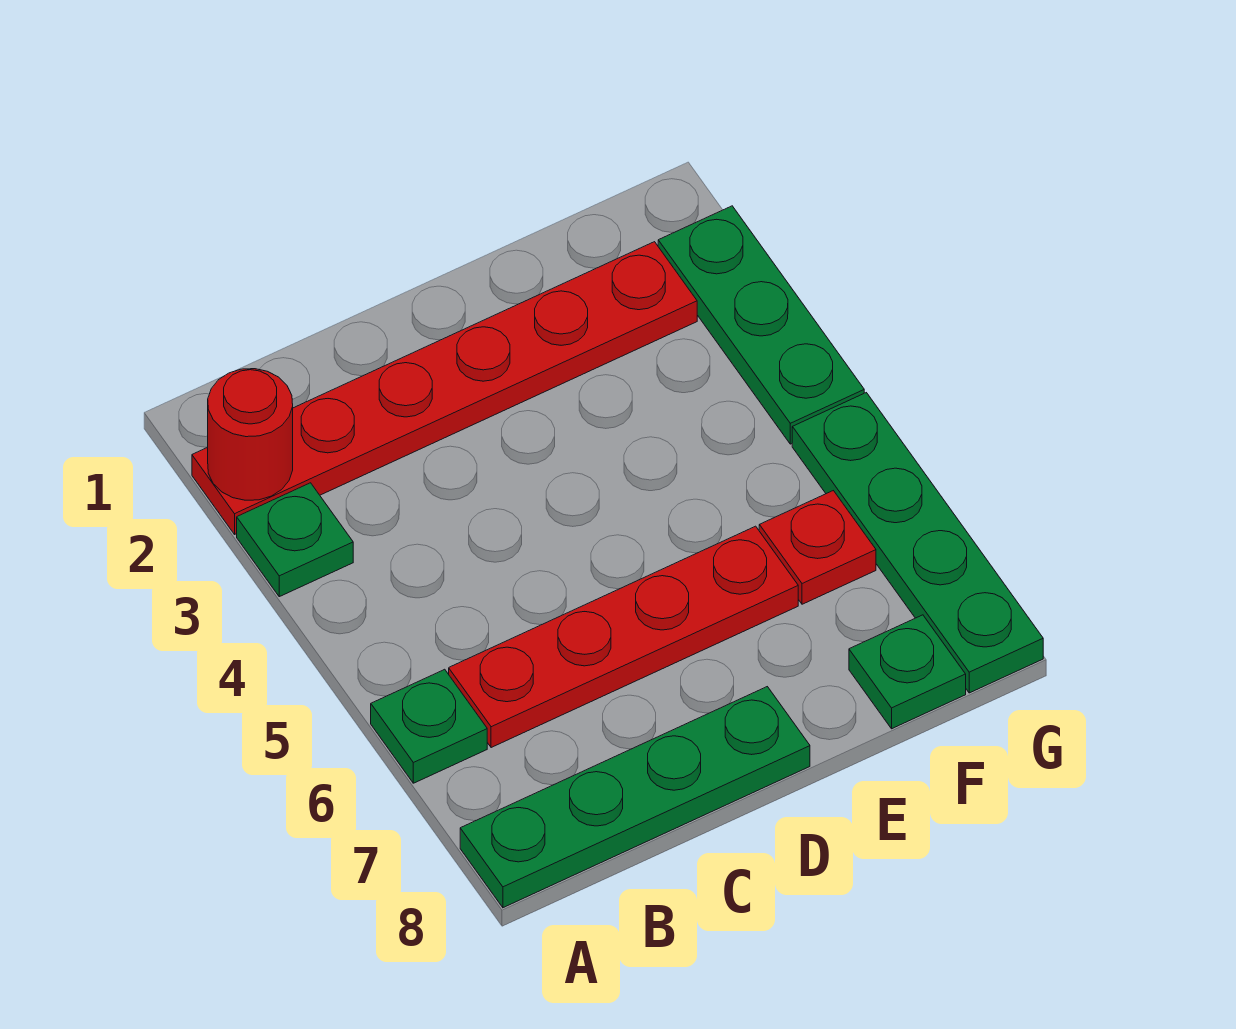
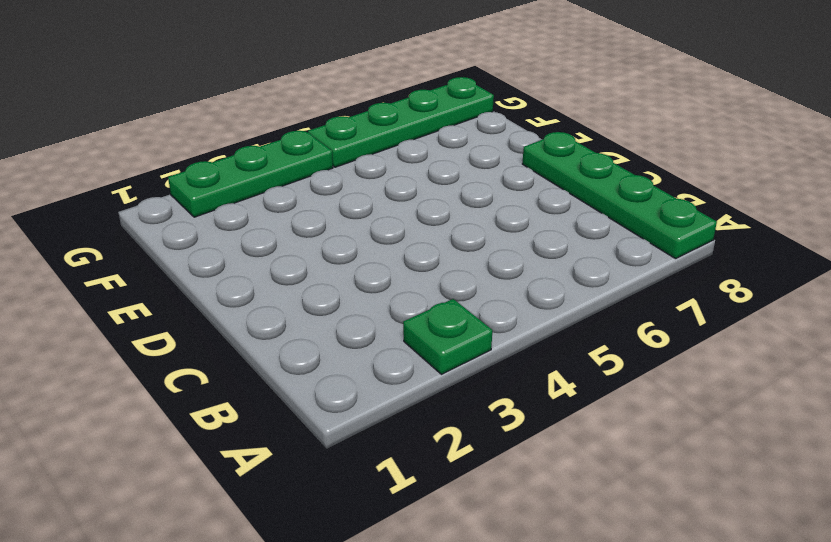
none -> red plate A2:F2 level 1
none -> green plate A6 level 1

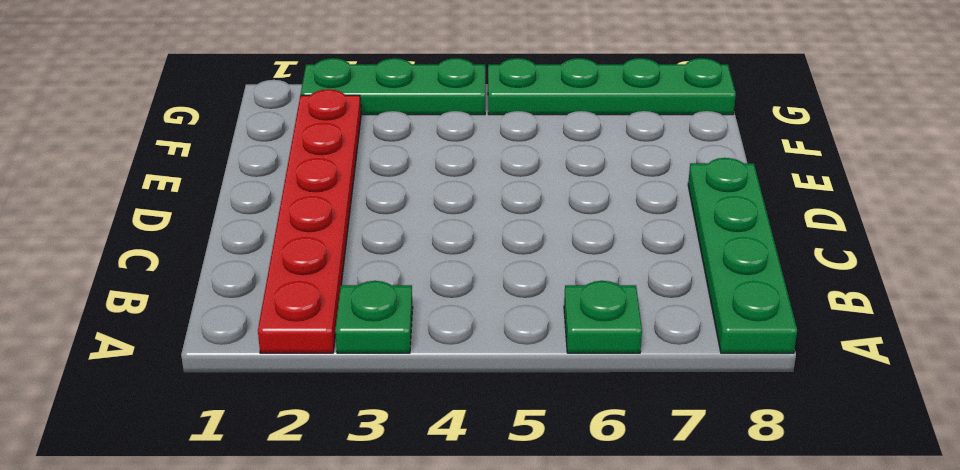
none -> red plate B6:E6 level 1
none -> red plate F6 level 1

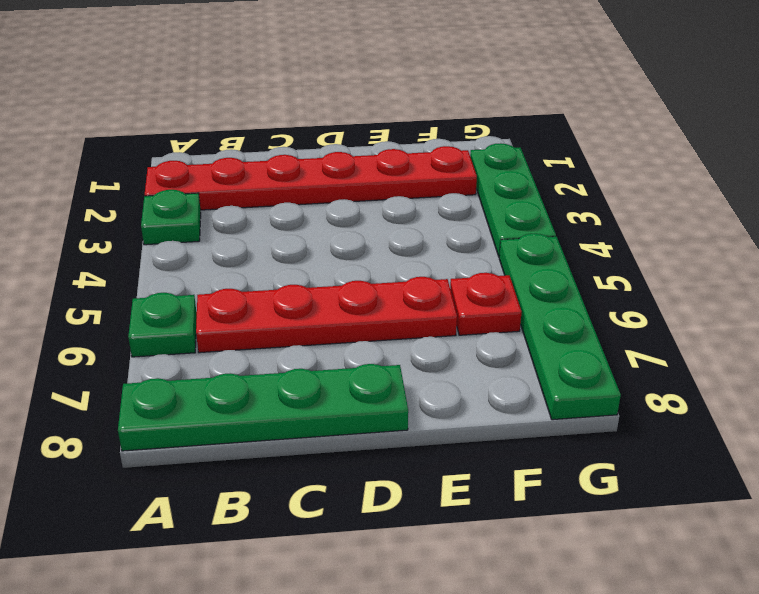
none -> green plate F8 level 1
none -> red round brick A2 level 2

